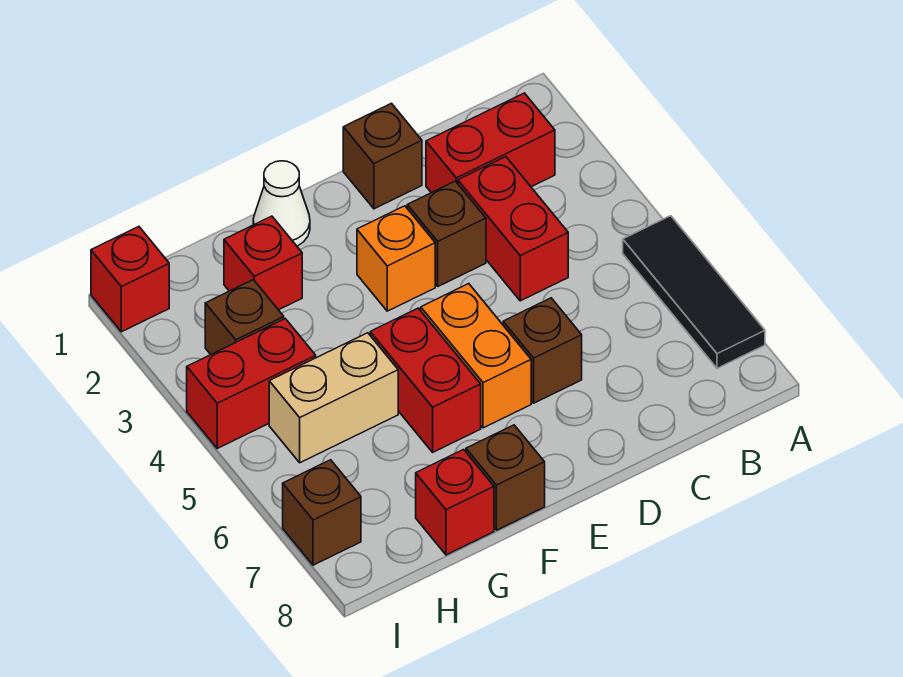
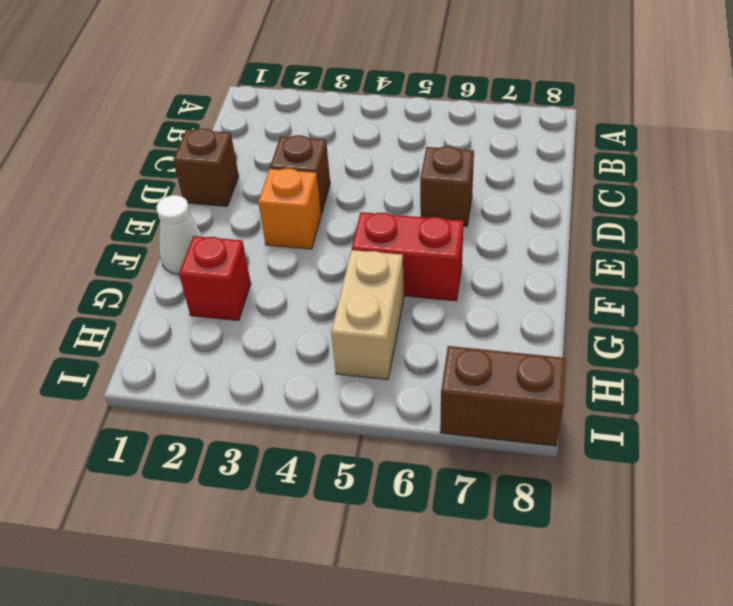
brown brick I7:I8 level 1 -> brown brick I7 level 1
none -> black tile A5:A7 level 1
none -> red brick B2:C2 level 1
none -> red brick C3:C4 level 1

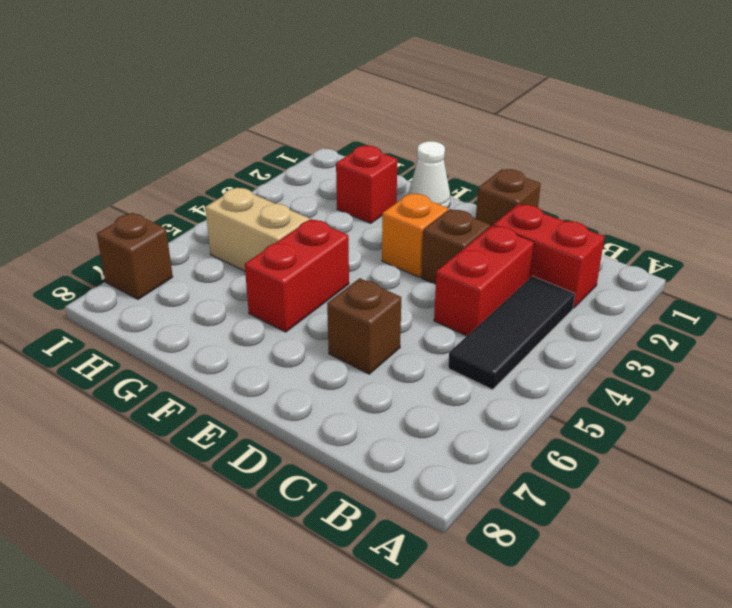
black tile B3:B5 level 1 -> black tile A5:A7 level 1
none -> orange brick E5:E6 level 1
none -> brown brick F8 level 1
none -> red brick G8 level 1

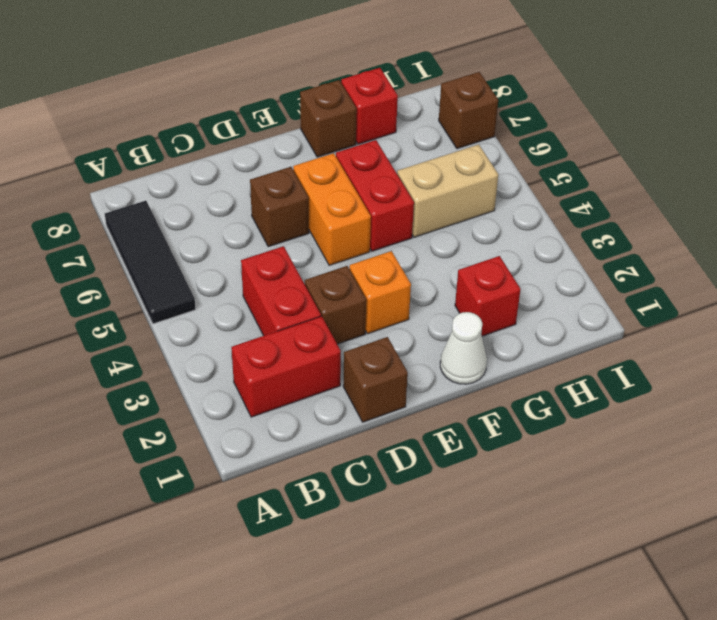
none -> brown brick H3 level 1
none -> red brick H4:I4 level 1
none -> red brick I1 level 1

